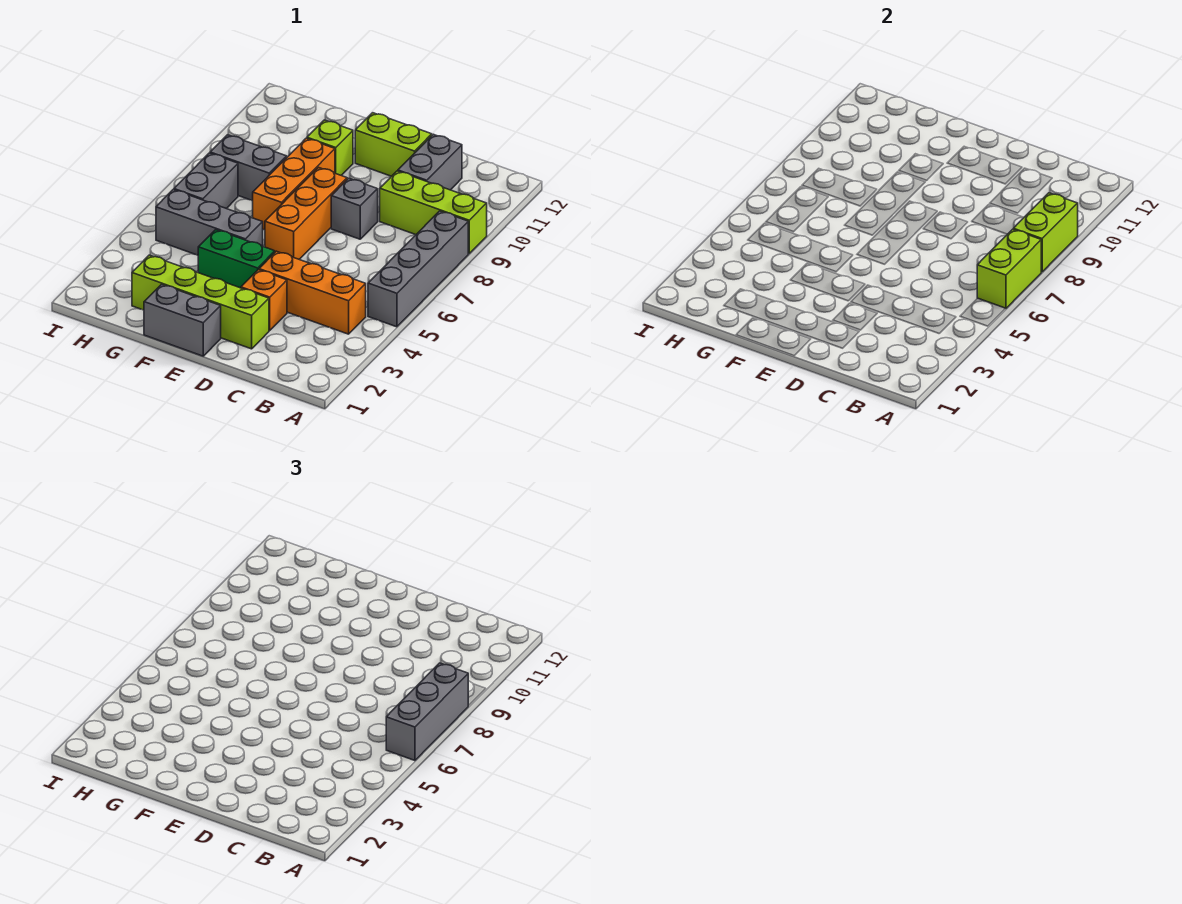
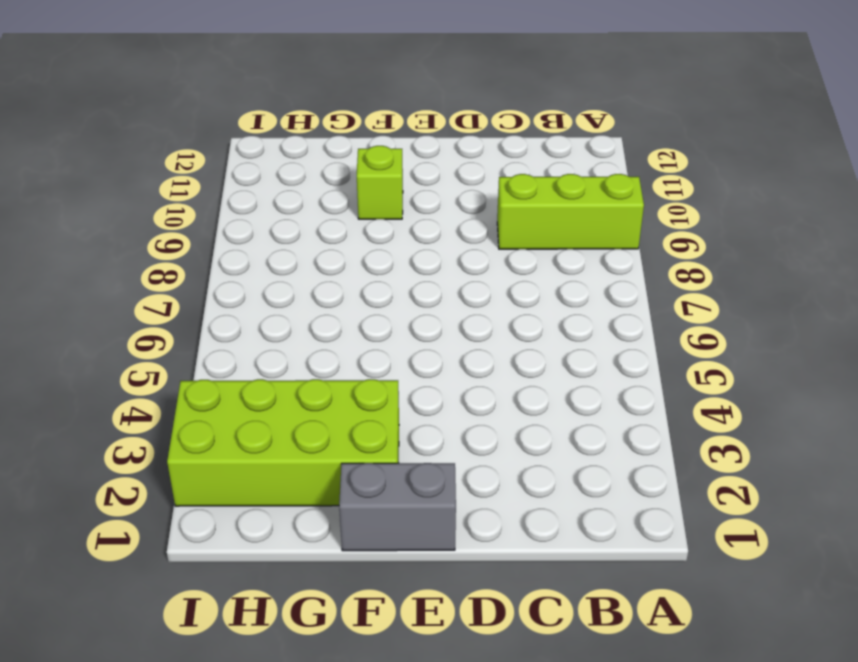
lime brick F2:I3 level 1 -> lime brick D2:G2 level 1
none -> grey brick A5:A8 level 1
none -> orange brick B4:D4 level 1
none -> grey brick C10:C11 level 1

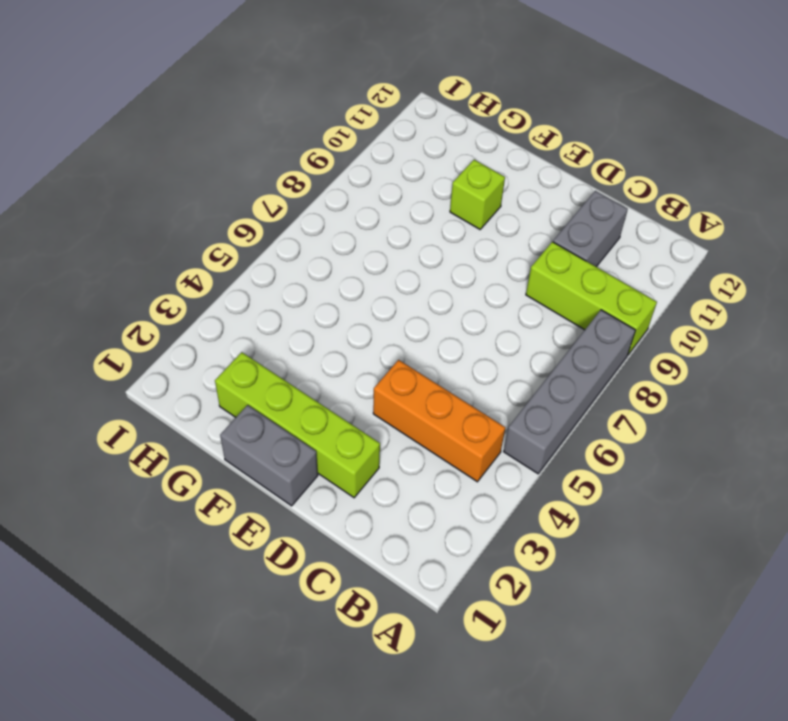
none -> orange brick D3 level 1
none -> grey brick D8 level 1
none -> lime brick D11:E11 level 1

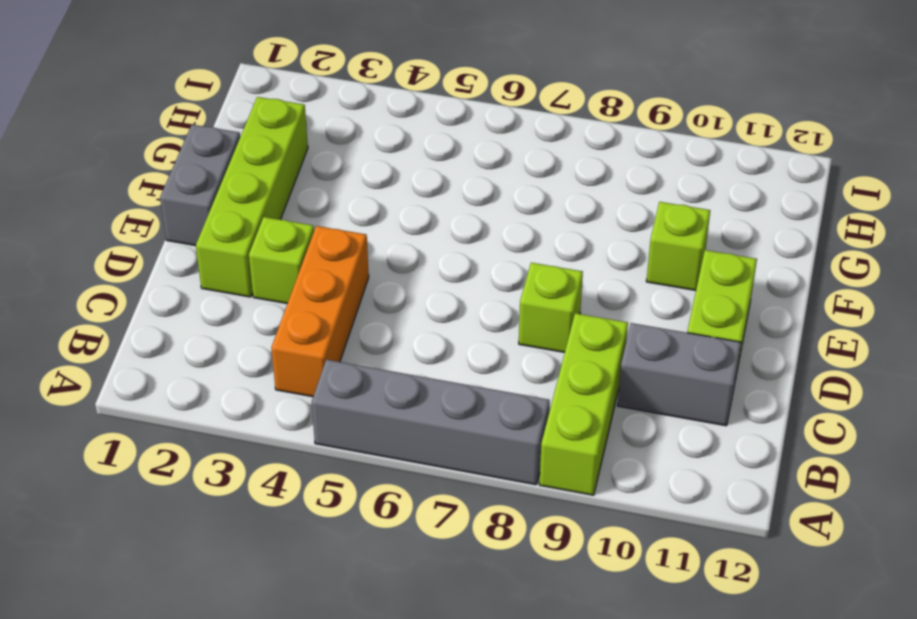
lime brick D3 level 1 -> orange brick D3 level 1
lime brick D8 level 1 -> grey brick D8 level 1
none -> green brick E4:F4 level 1
none -> orange brick E6:E8 level 1
none -> grey brick F5:H5 level 1

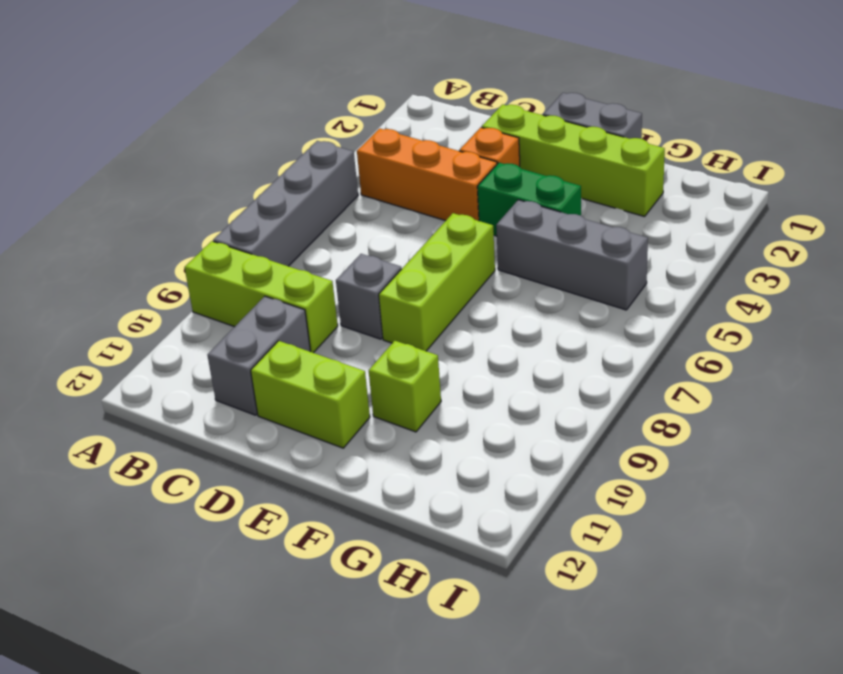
lime brick E6:E8 level 1 -> orange brick E6:E8 level 1
none -> orange brick F7:F9 level 1
none -> grey brick G8:H8 level 1
none -> grey brick H6:H7 level 1

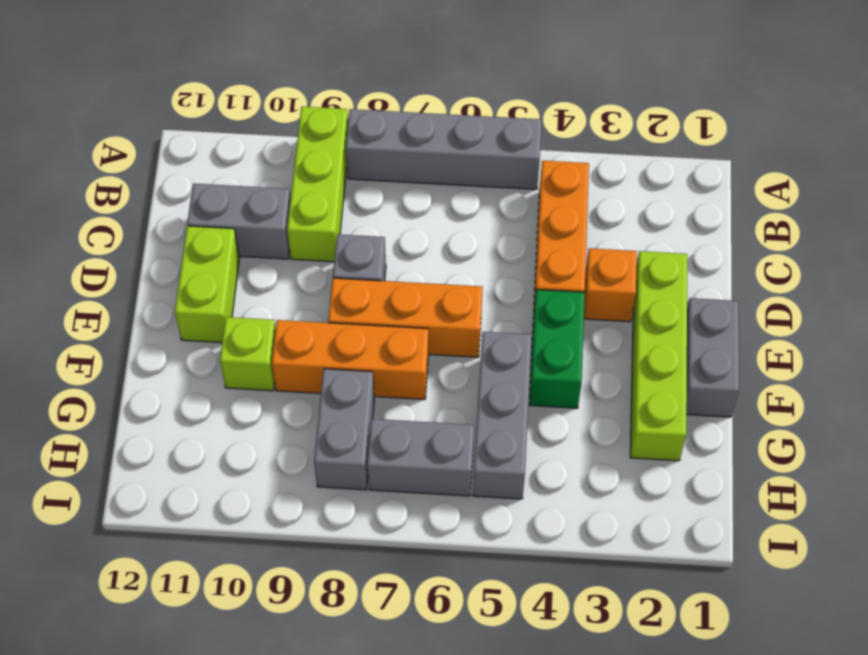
none -> lime brick A6:A7 level 2
none -> lime brick A8:A9 level 2
none -> grey brick A6:A8 level 3

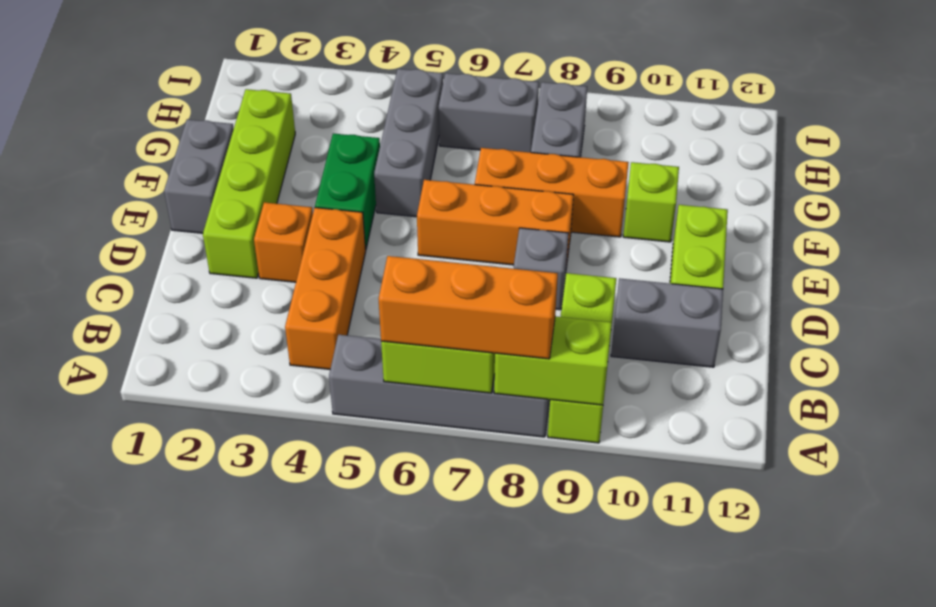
orange brick A6:A8 level 3 -> grey brick A6:A8 level 3

